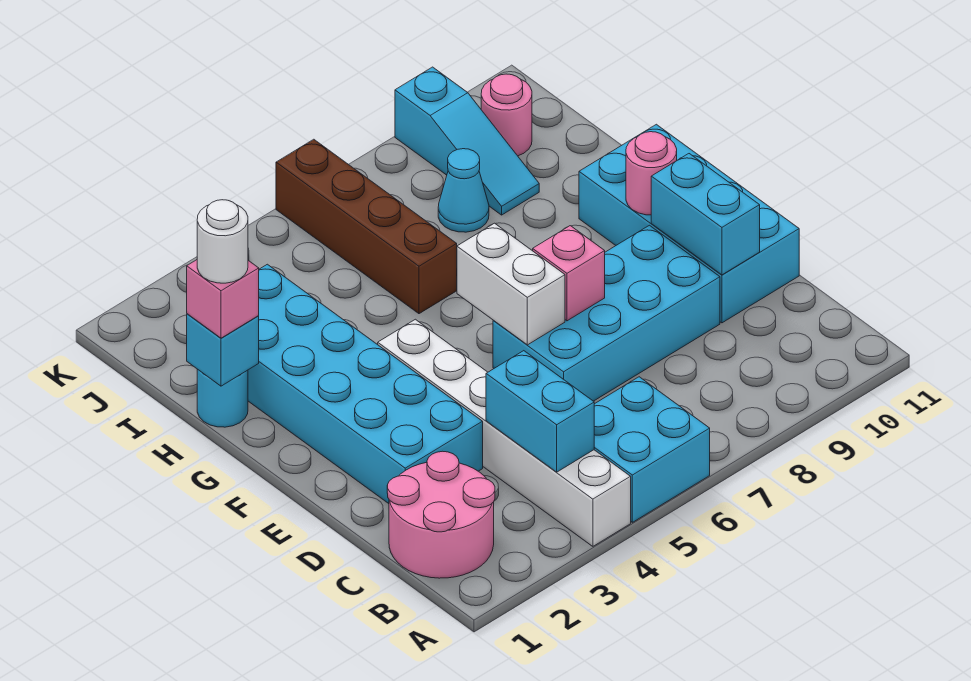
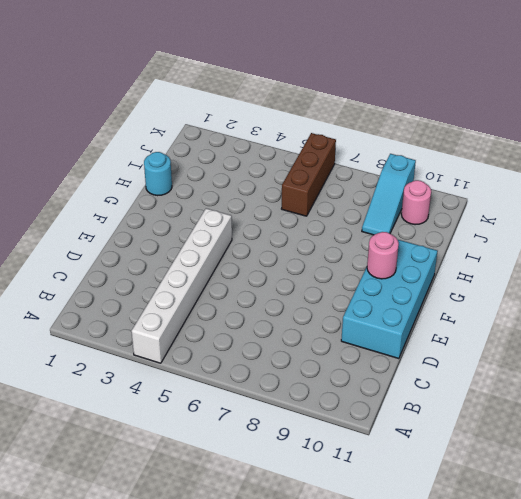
brown brick I6:K6 level 1 -> brown brick H6:K6 level 1
none -> cyan brick A5:B6 level 1
none -> pink round brick B1:C2 level 1
none -> cyan brick D2:I3 level 1

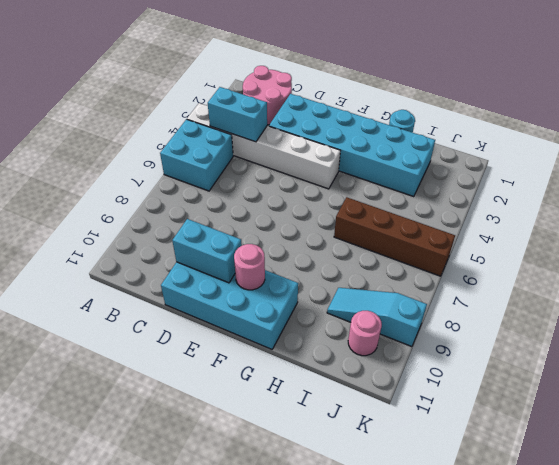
none -> cyan brick D6:E9 level 1
none -> cyan cone I8 level 1
none -> white brick E6:F6 level 2

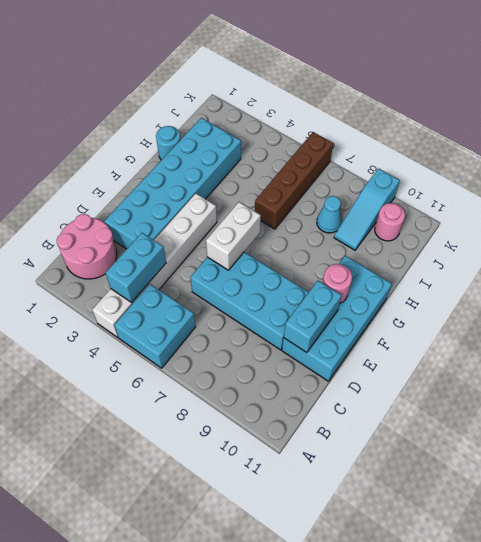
none -> pink brick E7 level 2
none -> cyan brick H1 level 2
none -> pink brick H1 level 3

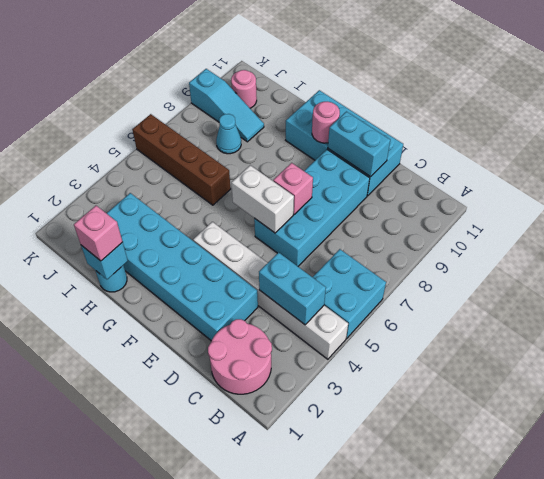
none -> white round brick H1 level 4

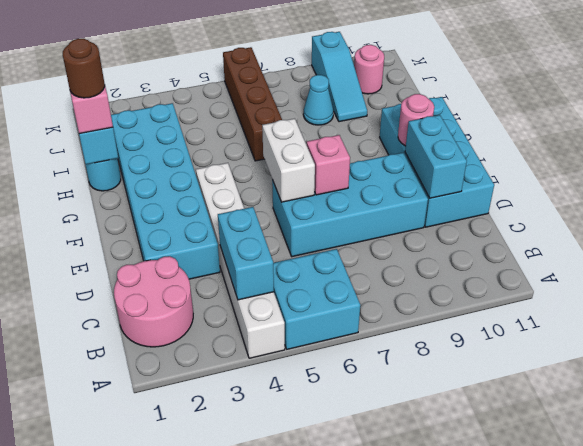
brown round brick H1 level 4 -> white round brick H1 level 4

